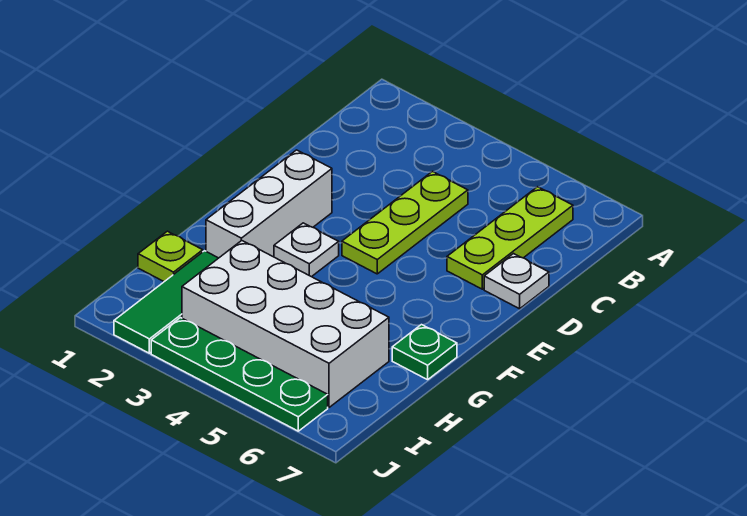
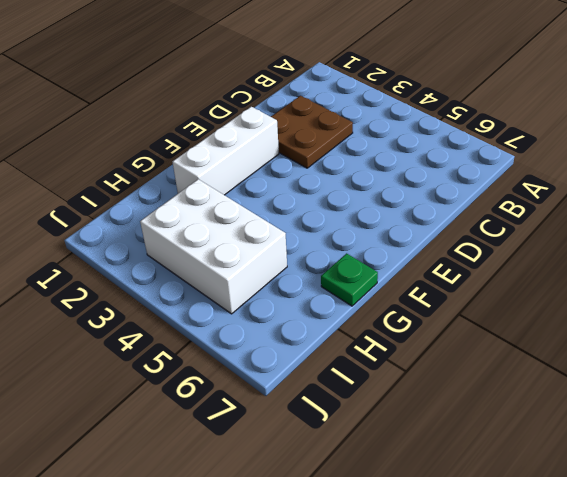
brown plate C2:D3 level 1 -> none
white brick H3:I5 level 1 -> white brick H3:I6 level 1
none -> lime plate B6:D6 level 1
none -> lime plate C4:E4 level 1

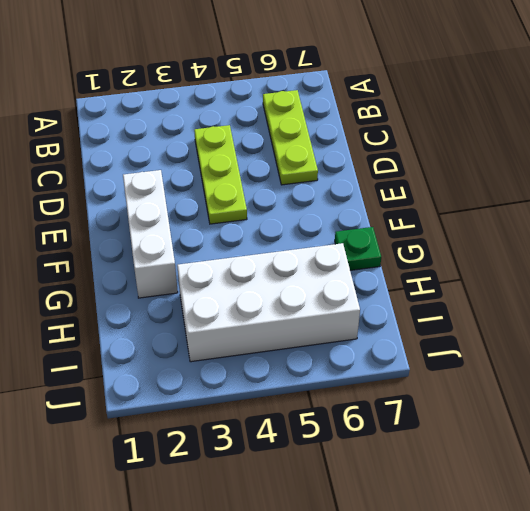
none -> white plate D7 level 1
none -> white plate F3 level 1

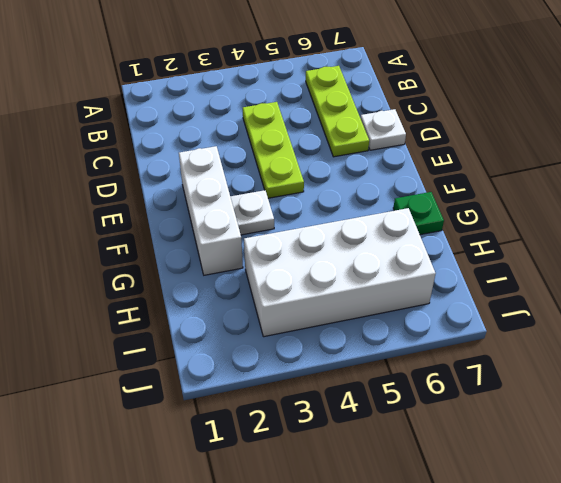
none -> lime plate H1 level 1
none -> green tile H2:J2 level 1

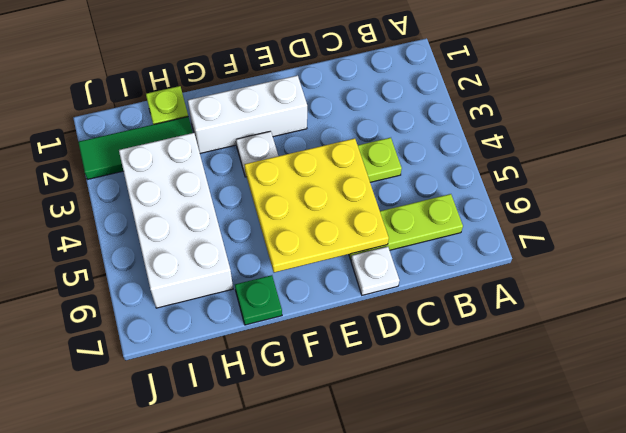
yellow plate D4:F6 level 2 -> none
none -> green plate J3:J6 level 1

